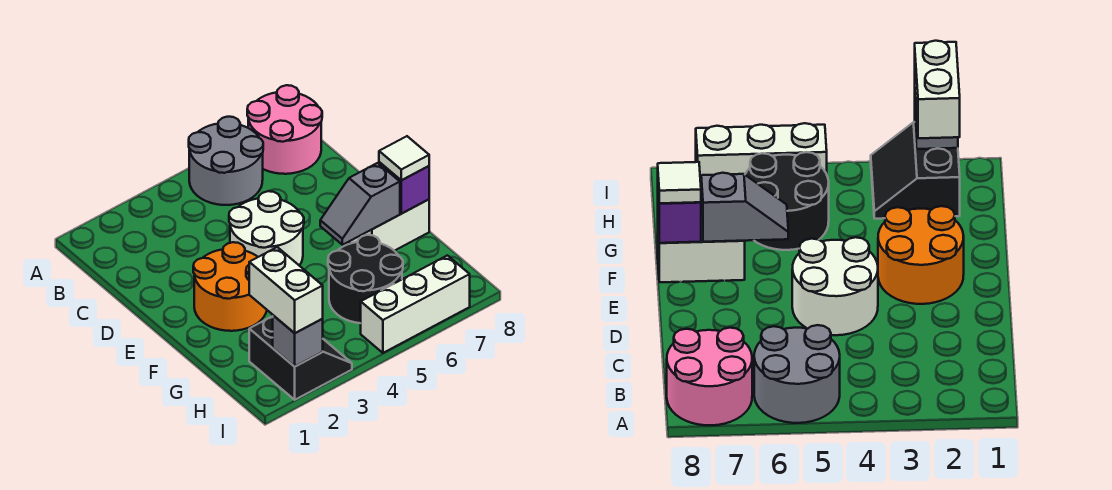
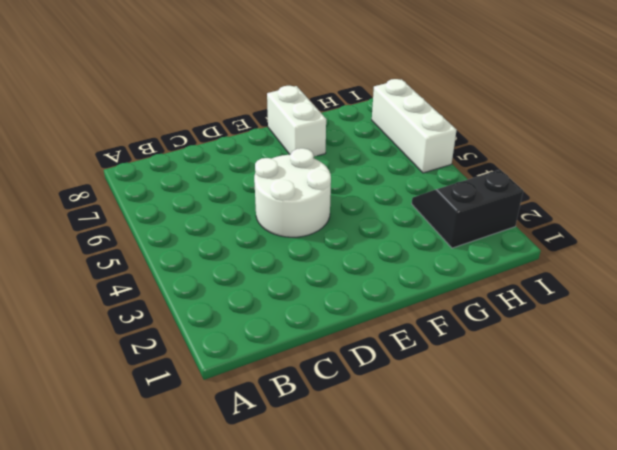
none -> grey round brick A5:B6 level 1
none -> pink round brick A7:B8 level 1
none -> orange round brick E2:F3 level 1

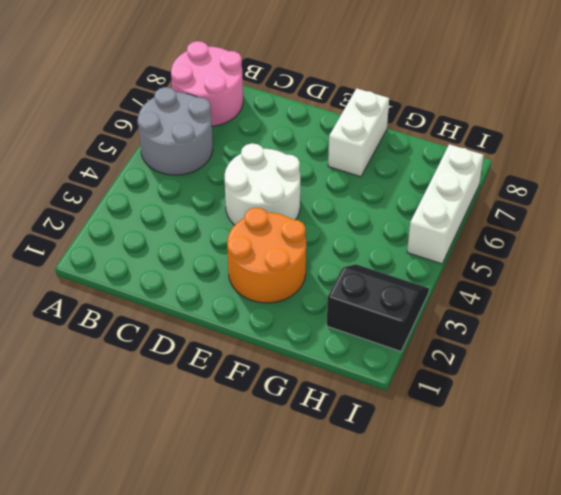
none -> black round brick G5:H6 level 1
none -> grey slope F6:F7 level 2 top 7
none -> purple brick F8 level 2

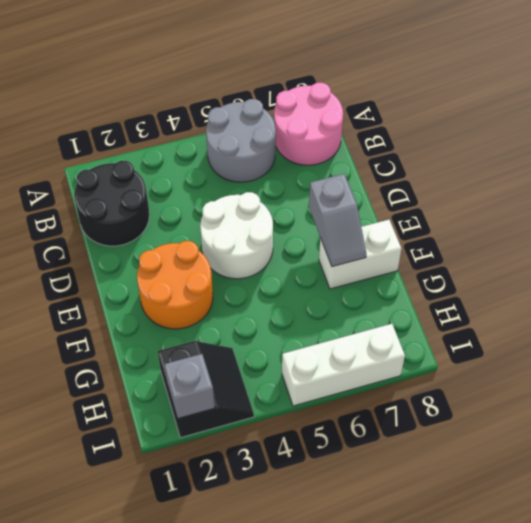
black round brick B1:C2 level 1 -> black round brick G5:H6 level 1
grey slope E7:F7 level 2 top E -> grey slope F6:F7 level 2 top 7
none -> purple brick F8 level 2
none -> white tile F8 level 3
none -> white brick H2:I2 level 3

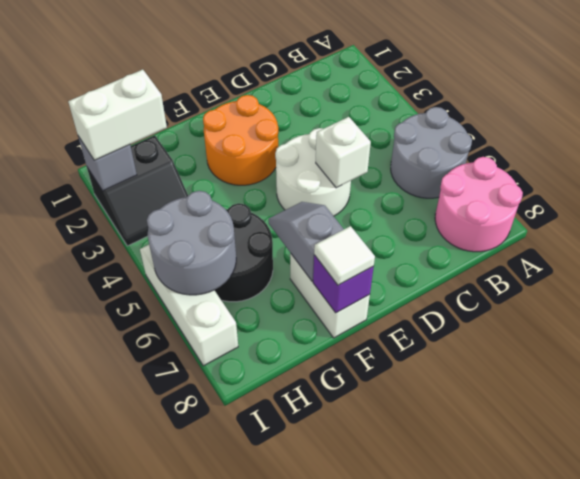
white brick D5 level 2 -> none
grey round brick H5:I6 level 2 -> none

